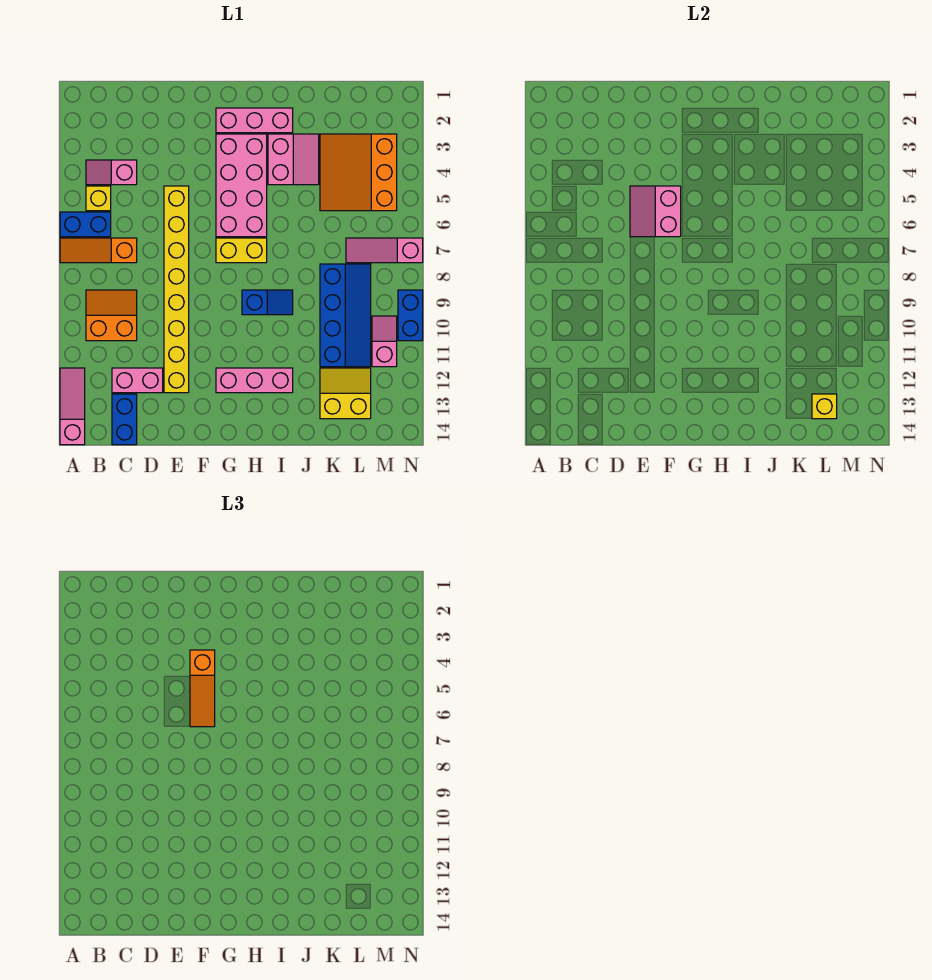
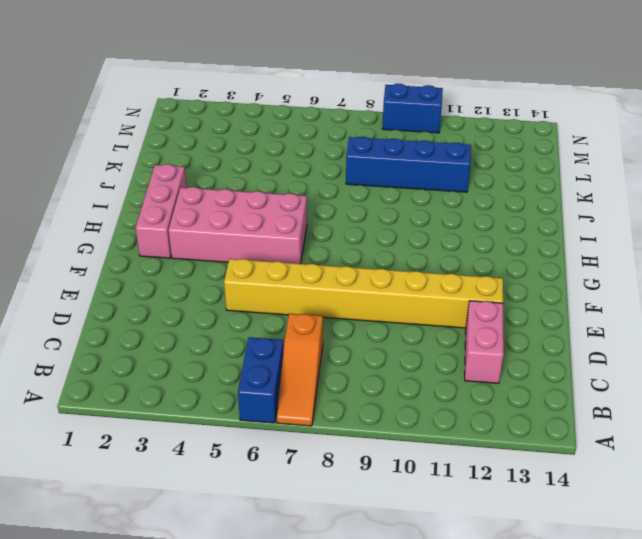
none -> pink slope A12:A14 level 1 top 14
none -> pink slope B4:C4 level 1 top C
none -> yellow brick B5 level 1

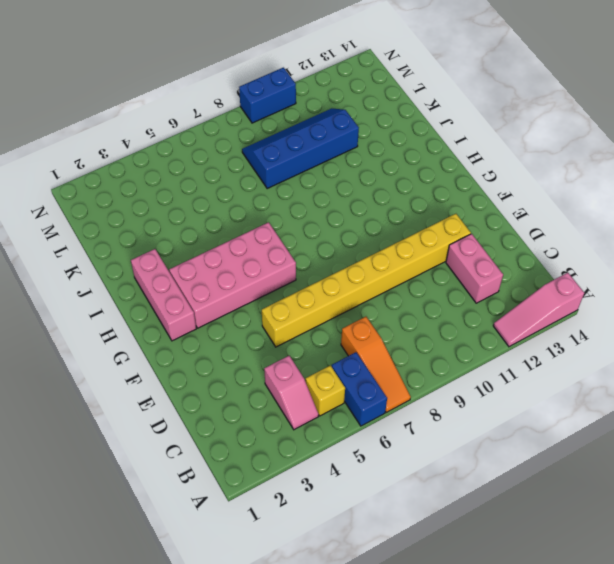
none -> orange slope B9:C10 level 1 top 10
none -> blue brick C13:C14 level 1
none -> yellow brick G7:H7 level 1

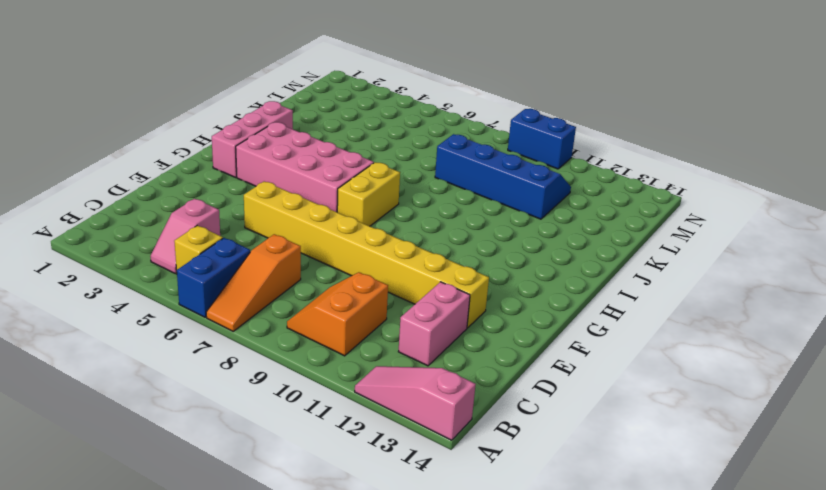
none -> blue brick C13:C14 level 1
none -> pink brick G12:I12 level 1
none -> blue slope H9:I9 level 1 top H

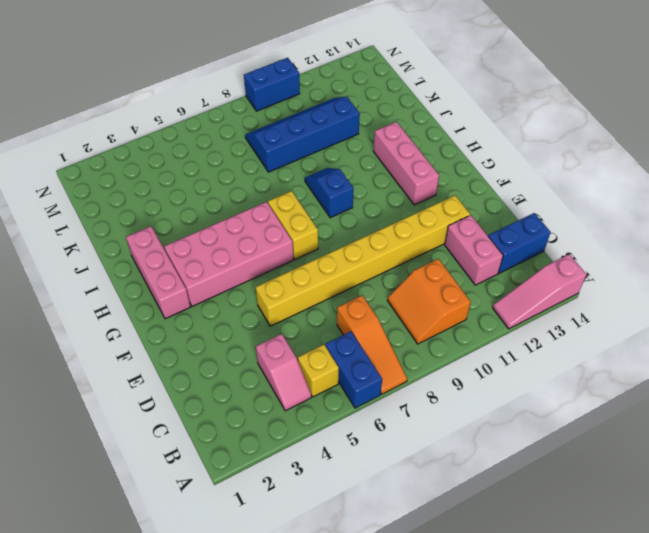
none -> pink slope I3:J4 level 1 top I
none -> orange slope K3:M5 level 1 top M
none -> yellow slope K12:L13 level 1 top 13

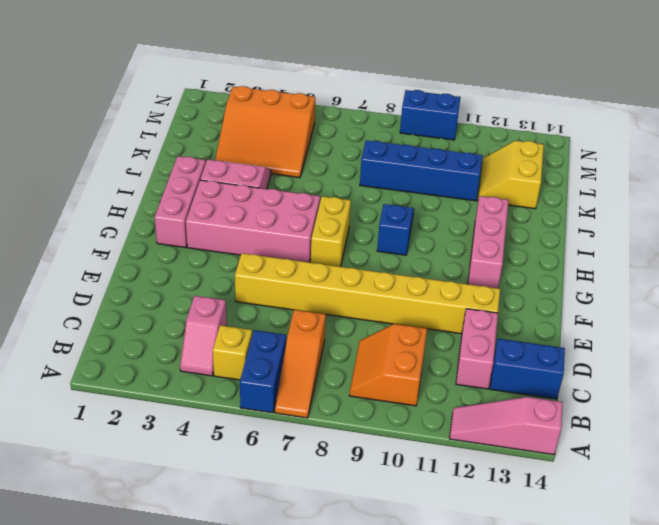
none -> pink slope L7:N7 level 1 top N
none -> pink slope M10:M11 level 1 top 11
none -> pink slope E5:F6 level 2 top F

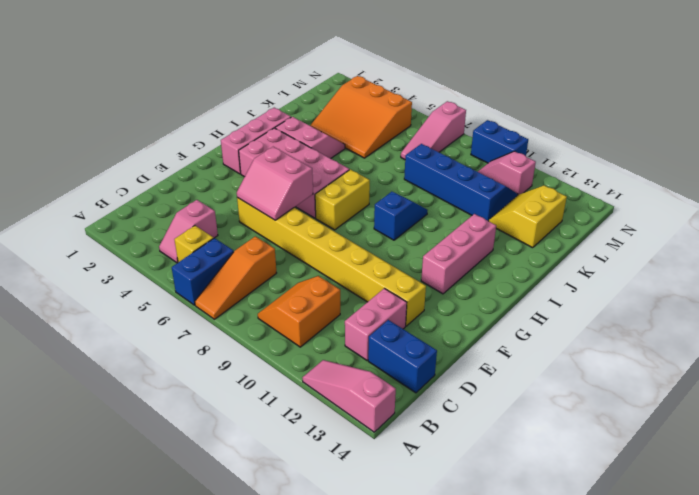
none -> yellow brick L13 level 2
none -> orange slope F4:F6 level 3 top 4

